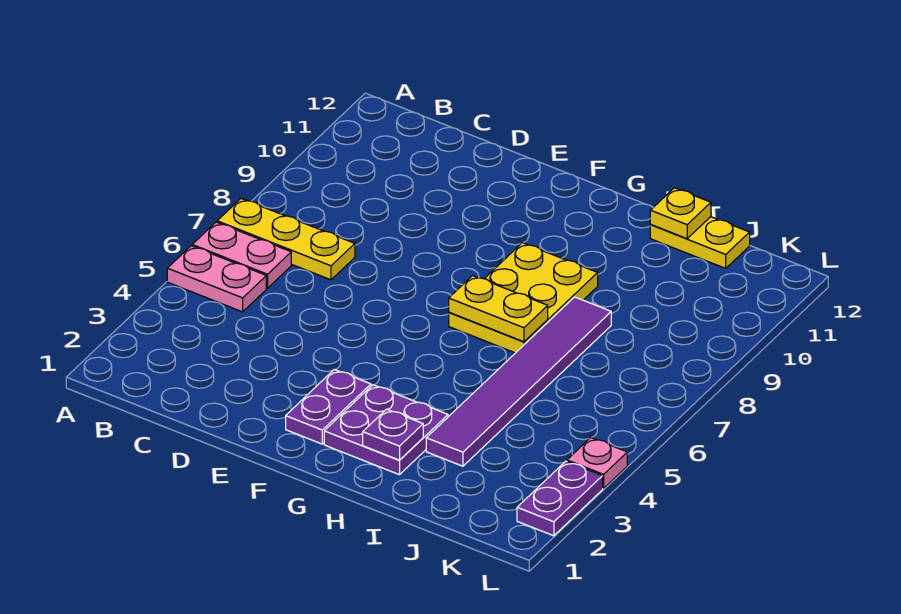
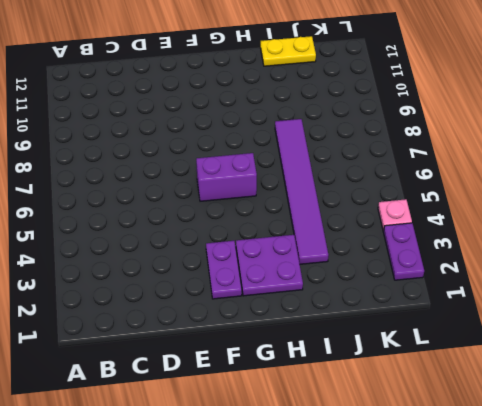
purple brick F6:G6 level 1 -> none
none -> pink plate A5:B5 level 1
none -> pink plate A6:B6 level 1
none -> yellow plate A7:C7 level 1

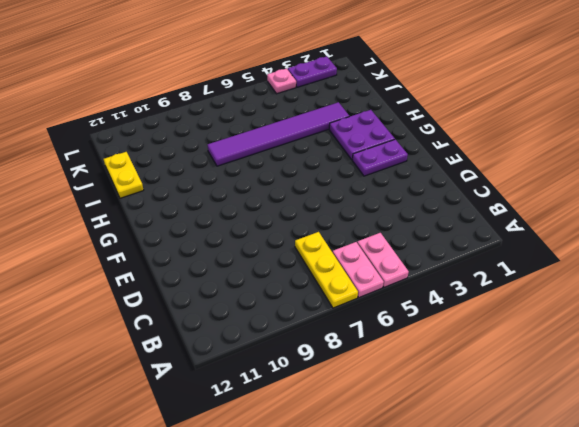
none -> yellow plate G7:H9 level 1
none -> yellow plate G7:H7 level 2
none -> purple plate H2 level 2

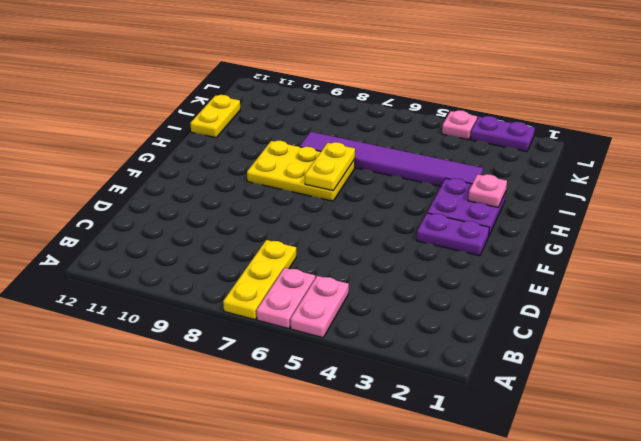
pink plate H2 level 2 -> purple plate H2 level 2
none -> yellow plate I12 level 2

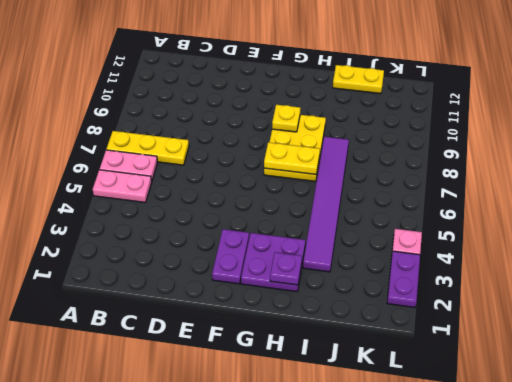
yellow plate G9 level 2 -> yellow plate I12 level 2

